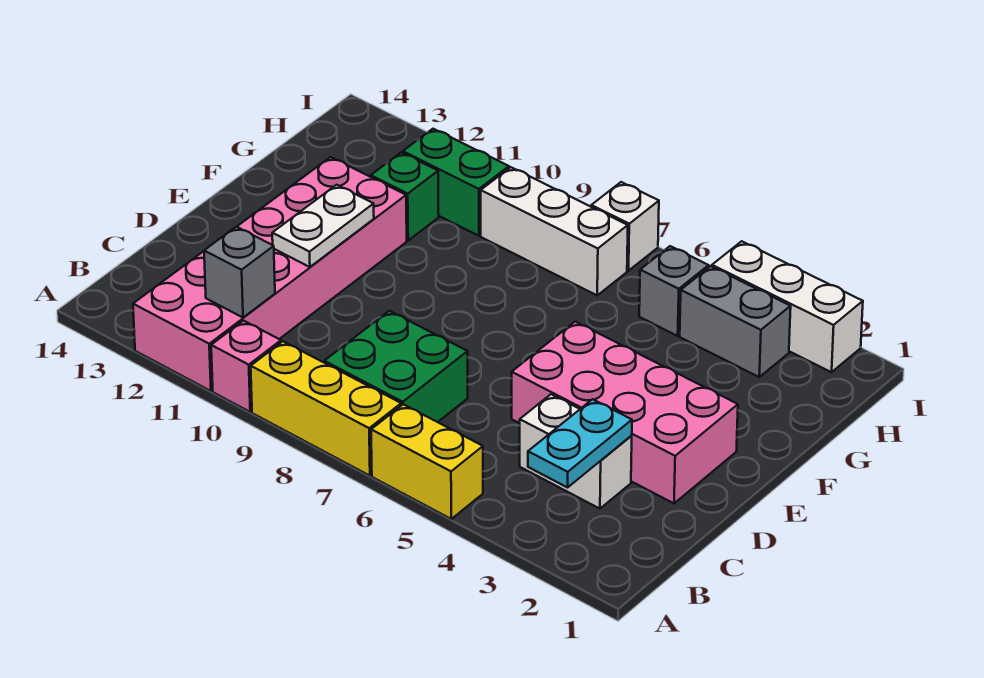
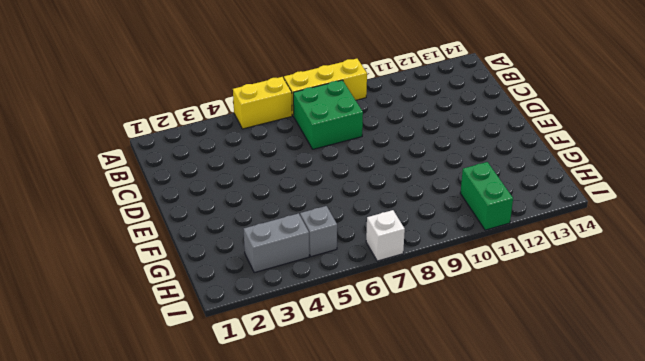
green brick H11:I11 level 1 -> green brick H10:H11 level 1
none -> pink brick A10 level 1
none -> pink brick A11:F12 level 1
none -> white brick C3:C4 level 1

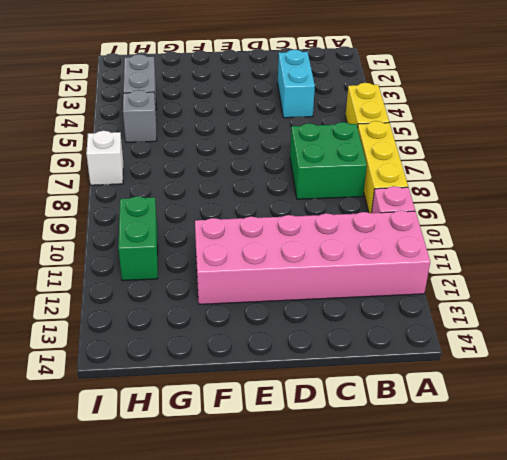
cyan brick C3:C4 level 1 -> white brick C3:C4 level 1
none -> pink brick D2:E5 level 1
none -> green brick G11 level 1
none -> white brick H7:H9 level 1

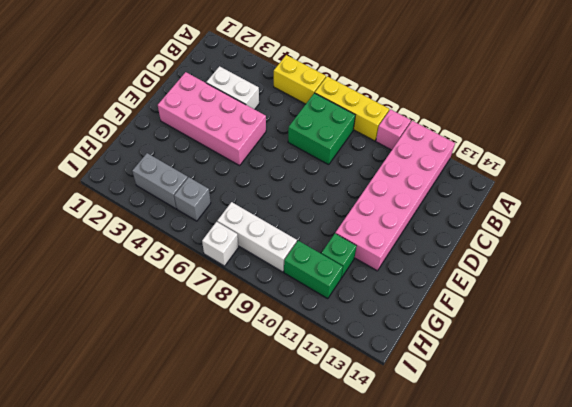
none -> white brick I2:I4 level 1
none -> cyan plate B3:C3 level 2
none -> grey brick B11 level 2

